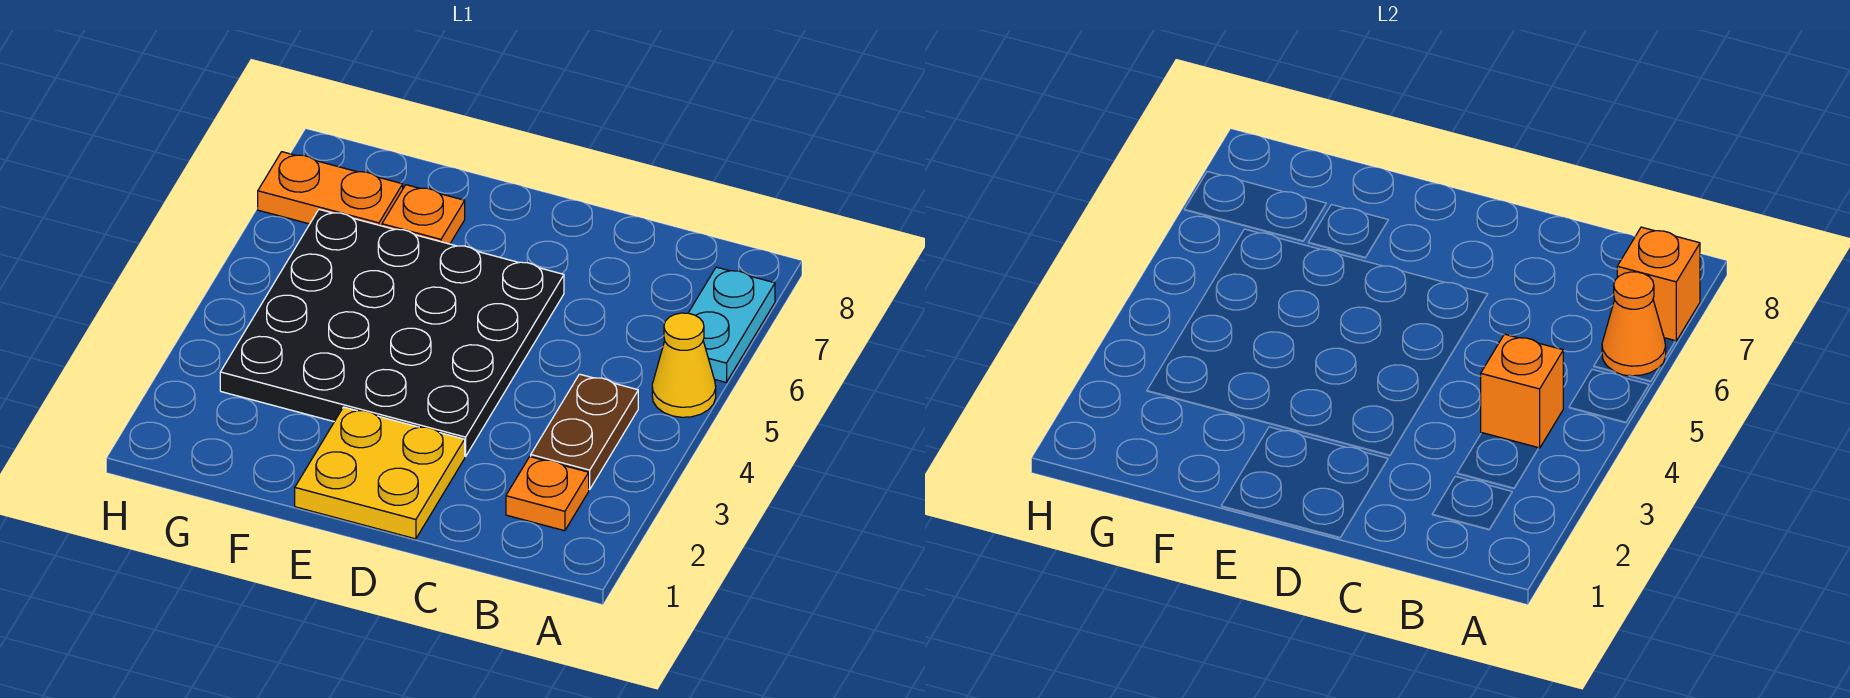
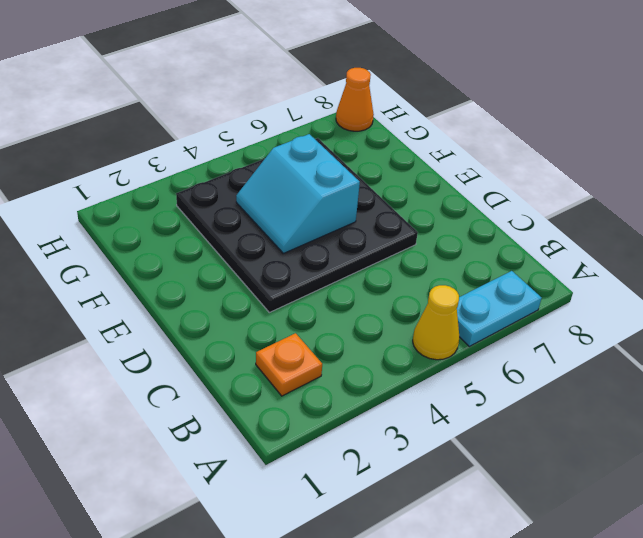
cyan slope E4:F5 level 2 top 5 -> none
orange cone H8 level 1 -> orange cone A6 level 2
none -> brown plate B3:B4 level 1
none -> yellow plate D1:E2 level 1

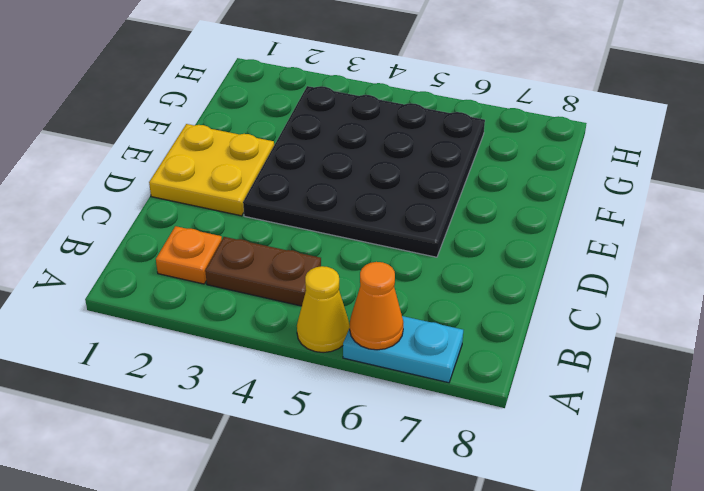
none -> orange plate F7 level 1
none -> orange plate G7:H7 level 1

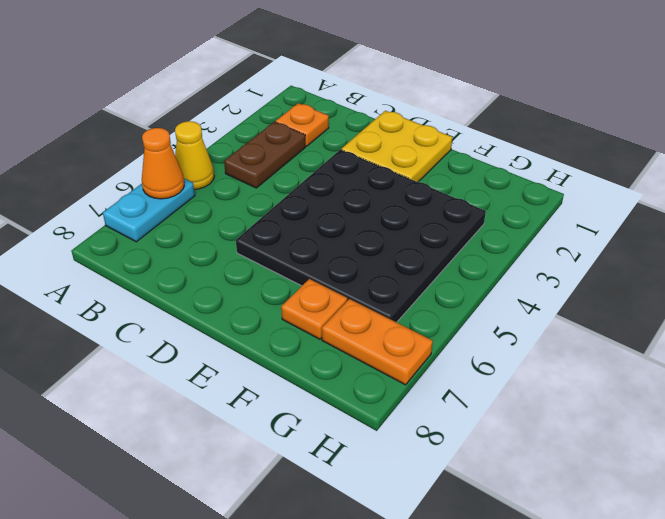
none -> orange brick A7 level 2
none -> orange brick B4 level 2

